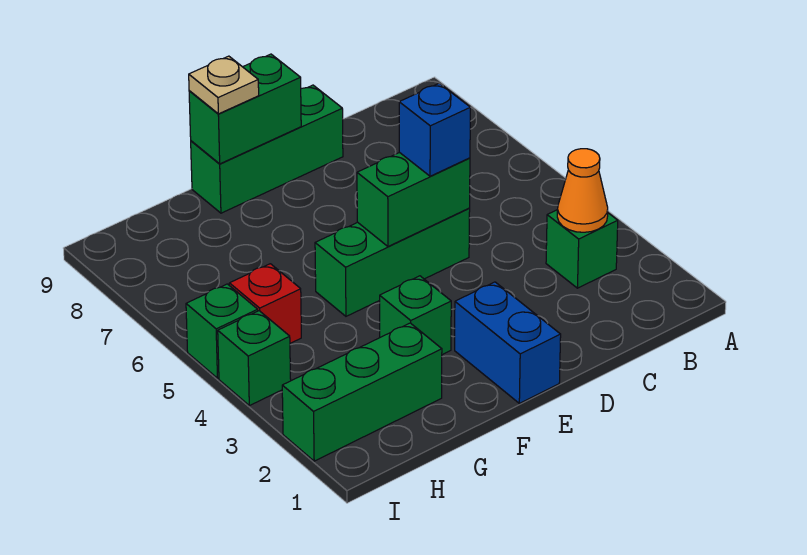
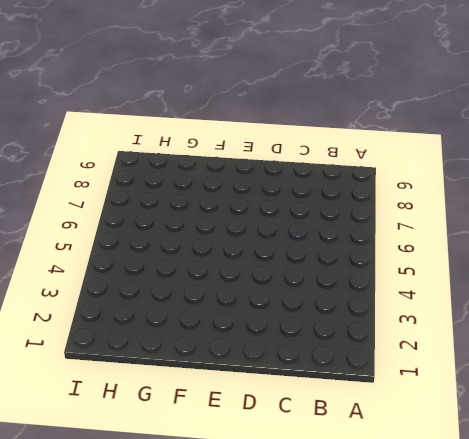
none -> green brick B3 level 1
none -> green brick D5:F5 level 1
none -> green brick D9:F9 level 1

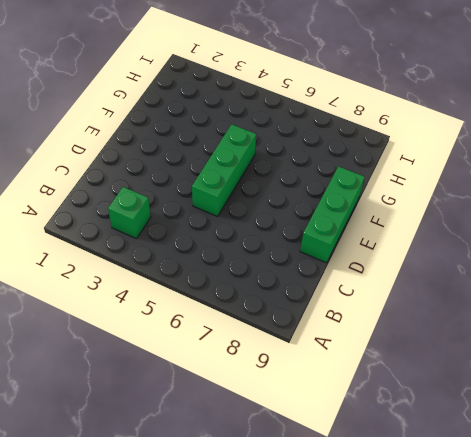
none -> blue brick E1:E2 level 1
none -> green brick F3 level 1
none -> green brick G2:I2 level 1

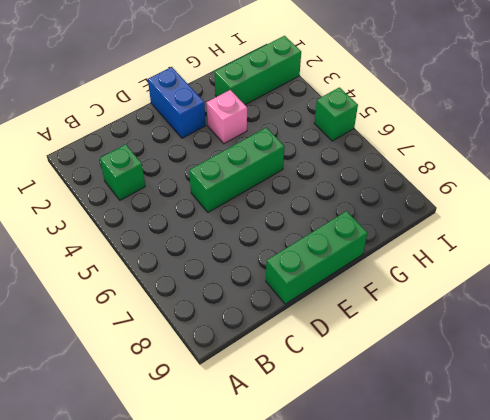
pink brick F3 level 1 -> green brick F3 level 1
none -> red brick H5 level 1
none -> green brick I4 level 1
none -> orange cone B3 level 2

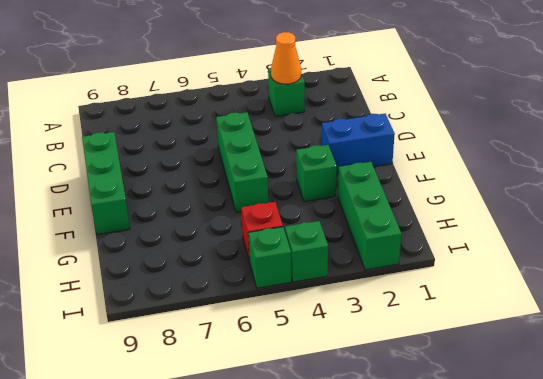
none -> green brick D5:E5 level 2
none -> green brick E9:F9 level 2
none -> blue brick D5 level 3

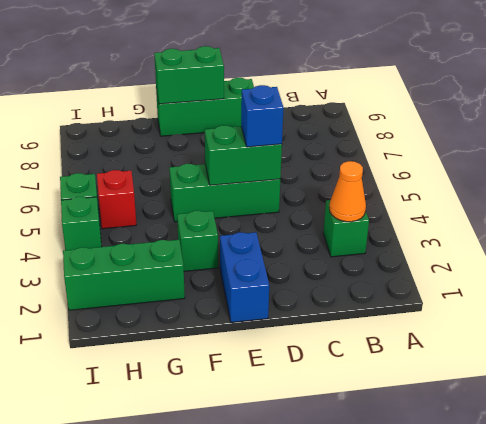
none -> tan plate F9 level 3

